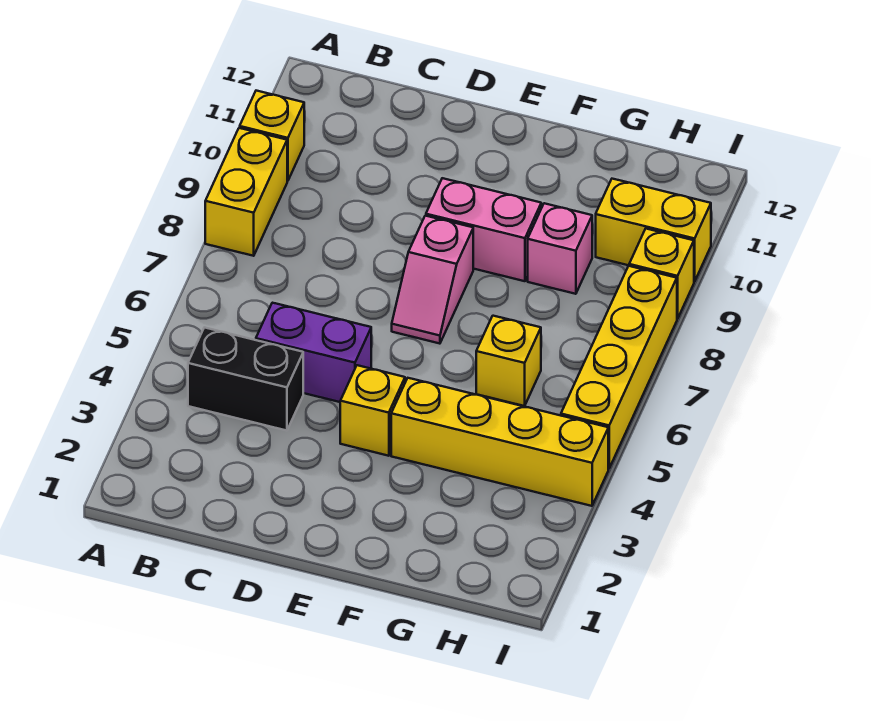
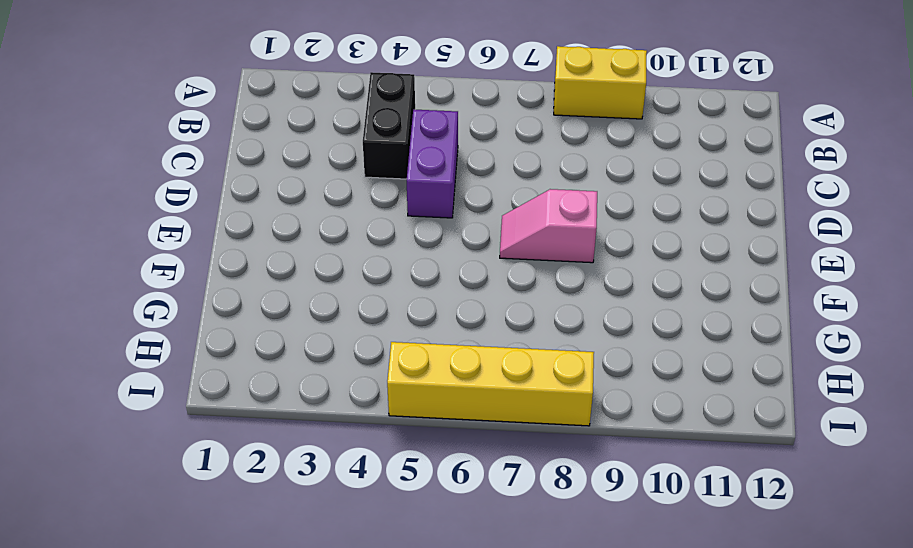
none -> yellow brick A10 level 1
none -> yellow brick E4 level 1
none -> pink brick E9:F9 level 1

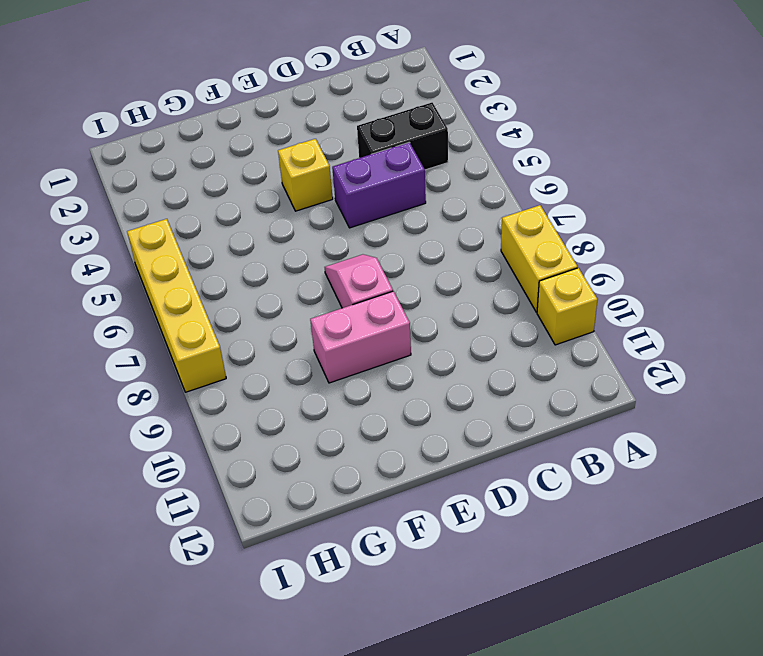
none -> yellow brick F4:I4 level 1
none -> yellow brick G6 level 1
none -> pink brick G9 level 1

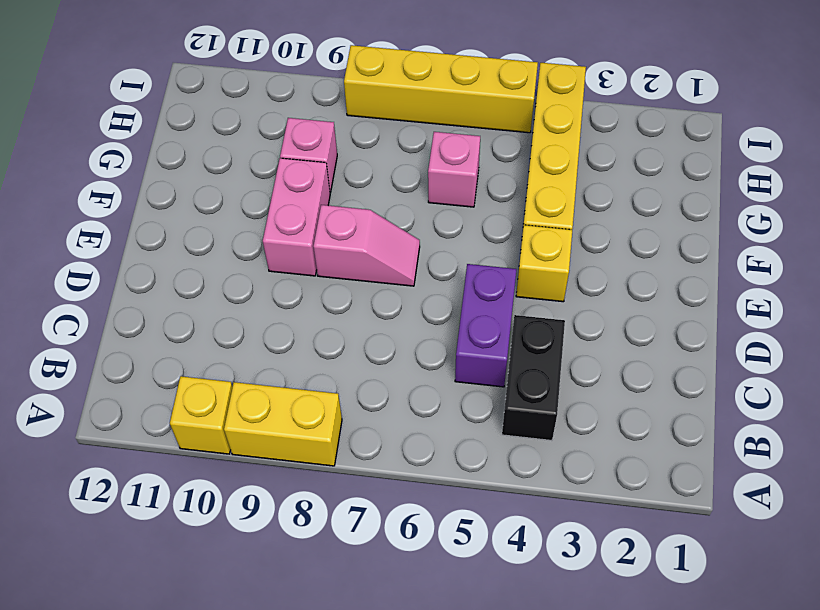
pink brick G6 level 1 -> yellow brick G6 level 1
none -> yellow brick H10:I10 level 1
none -> yellow brick I9 level 1

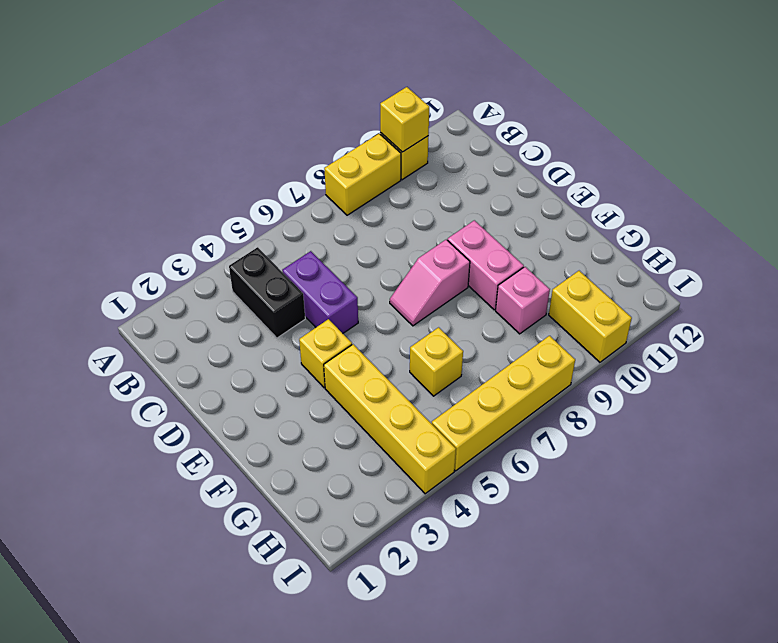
yellow brick A10 level 2 -> yellow brick I9 level 1

